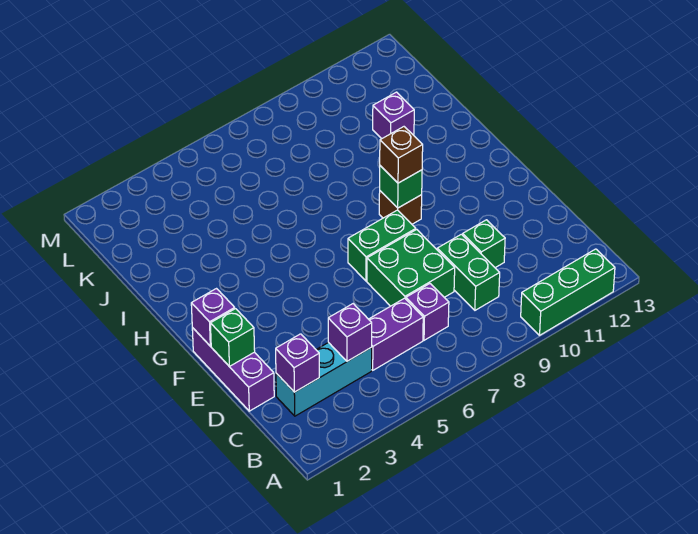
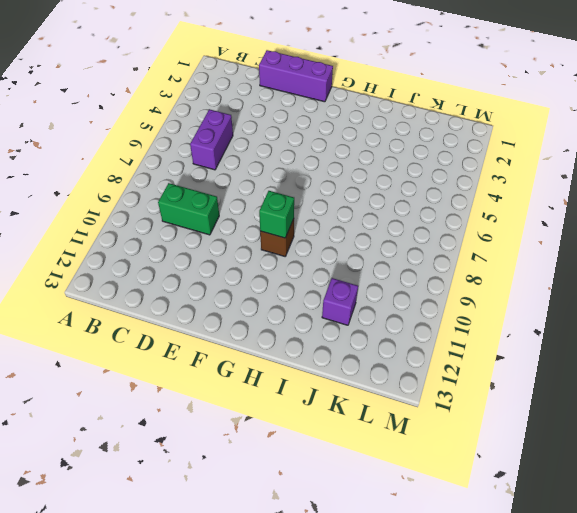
none -> green brick A10:A12 level 1
none -> cyan brick C2:C4 level 1
none -> purple brick C7 level 1

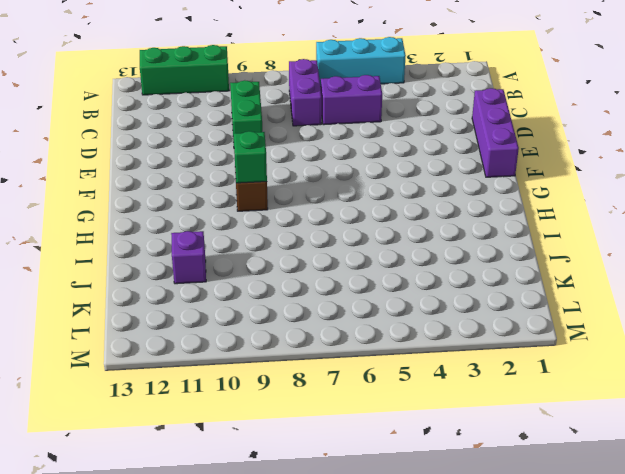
cyan brick A4:A6 level 1 -> cyan brick C2:C4 level 1
purple brick B7:C7 level 1 -> purple brick C7 level 1
none -> green brick D7:E8 level 1
none -> green brick D10 level 1
none -> green brick F7:F8 level 1

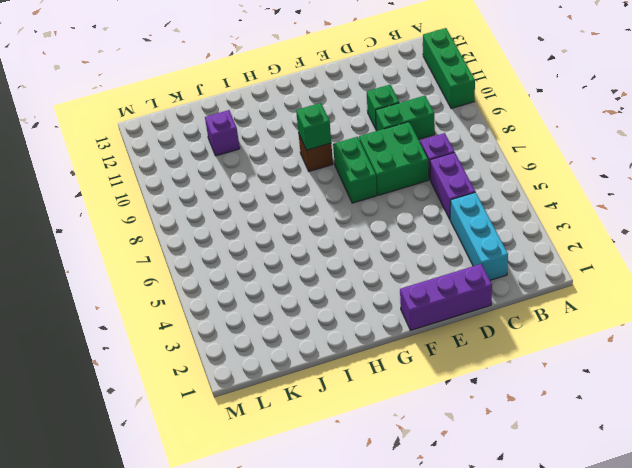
none -> purple brick C2 level 2
none -> purple brick C4 level 2
none -> green brick E1 level 2

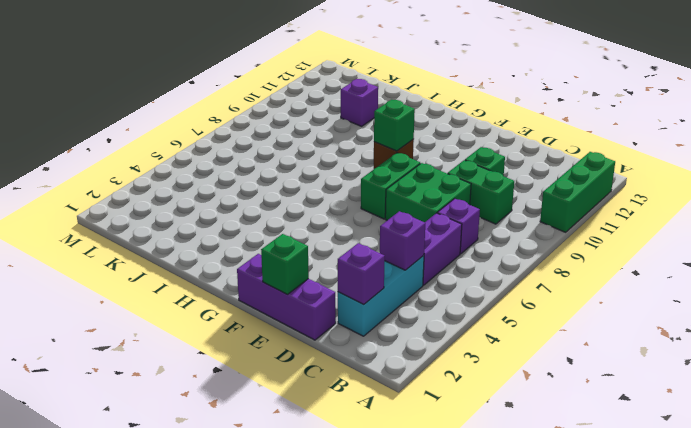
none -> purple brick F1 level 2
none -> brown brick G9 level 3

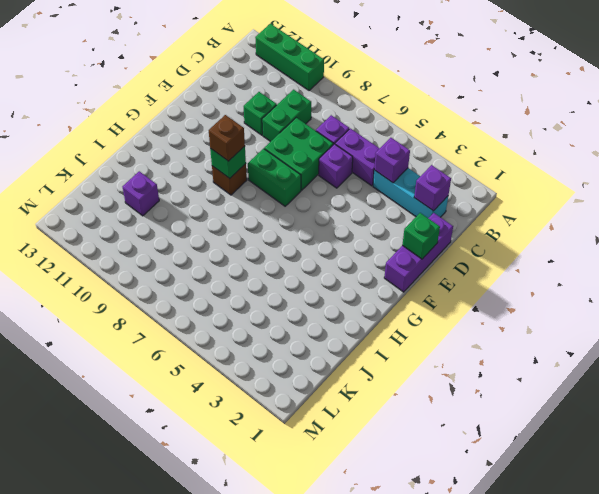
purple brick D6 level 1 -> purple brick F1 level 2

